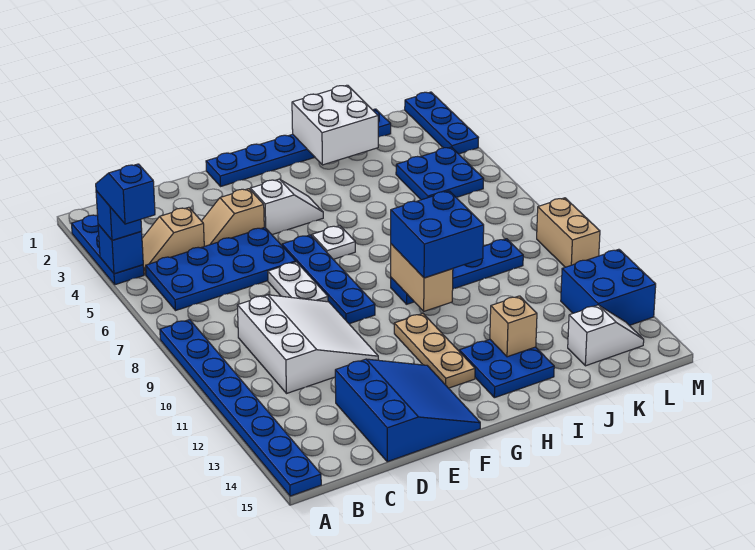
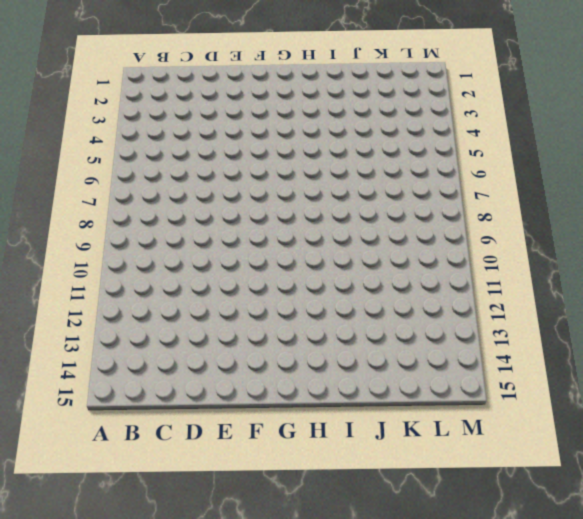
none -> blue plate A2:A4 level 1
none -> blue plate A8:A15 level 1
none -> tan slope B4:C4 level 1 top C

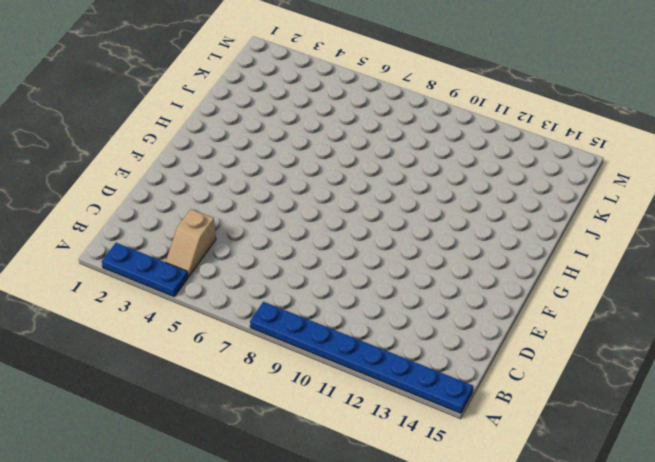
none -> blue plate B5:E6 level 1
none -> white slope C9:E11 level 1 top C
none -> tan slope D4:E4 level 1 top E

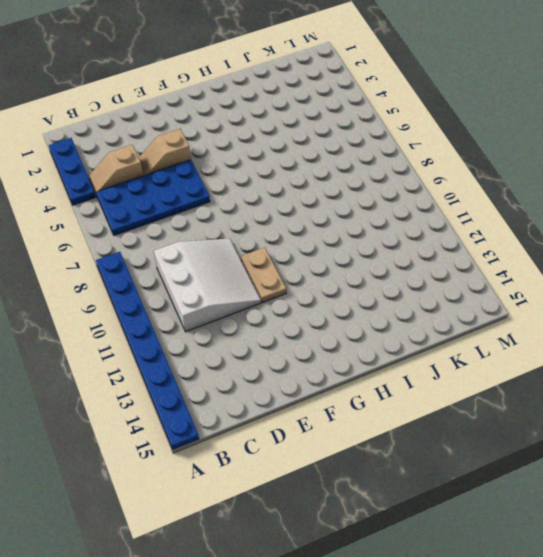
tan plate F10:F11 level 1 -> none
none -> blue slope D13:F15 level 1 top D
none -> white plate E7:E8 level 1
none -> blue plate F1:K1 level 1

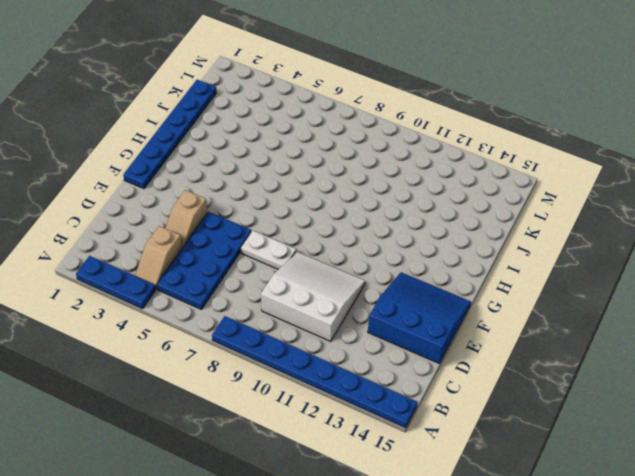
none -> white slope F4:G4 level 1 top F
none -> blue plate F6:F9 level 1
none -> white plate G6 level 1

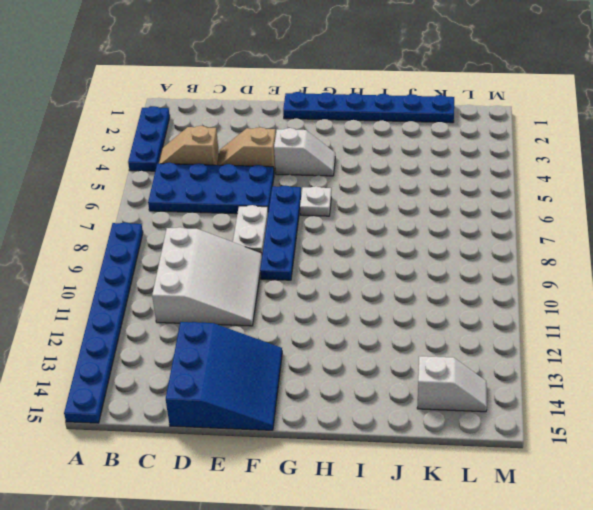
none -> tan plate G11:G13 level 1
none -> blue plate H9:K9 level 1
none -> blue plate H13:I14 level 1

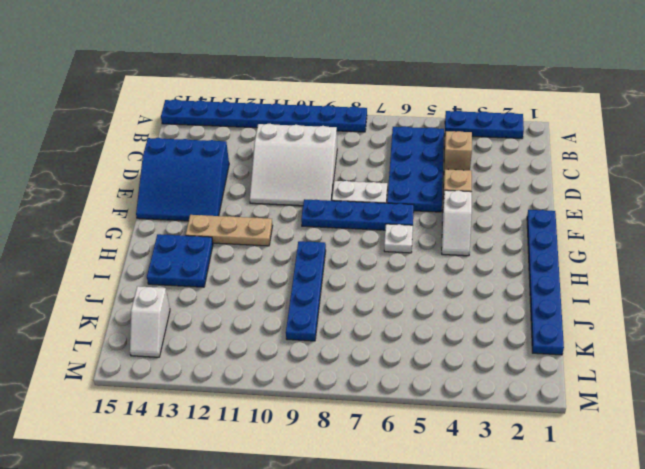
none -> blue plate K4:L5 level 1
none -> blue brick L12:M13 level 1
none -> blue plate M1:M3 level 1

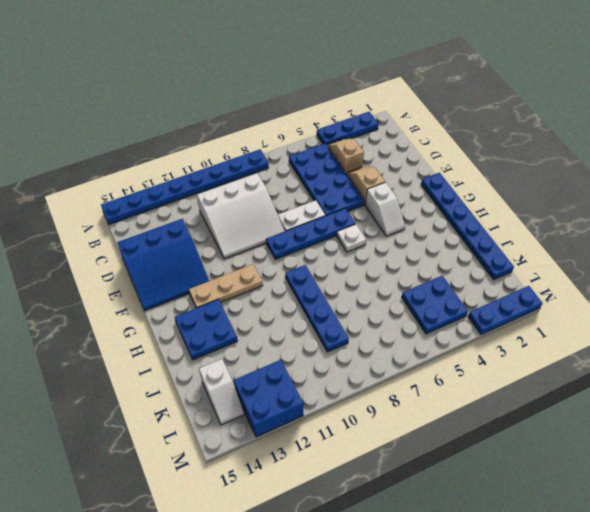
none -> tan brick M9:M10 level 1
none -> blue brick A4 level 2
none -> tan brick H9:H10 level 2

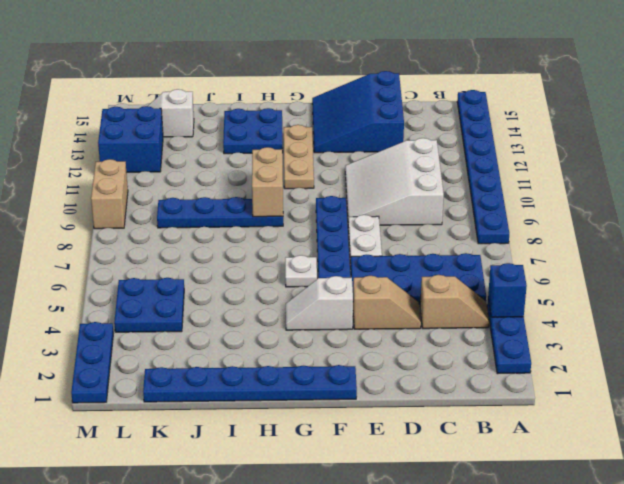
none -> white brick I1:J2 level 2
none -> tan brick I13 level 2
none -> blue brick A4 level 3

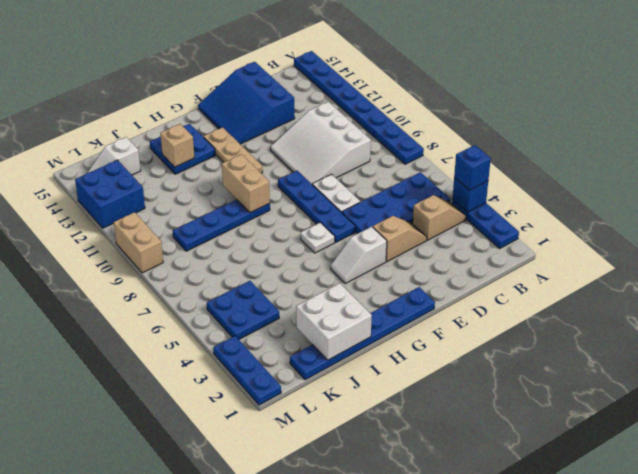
none -> blue brick H9:I10 level 3
none -> blue slope A4:A5 level 4 top 5

